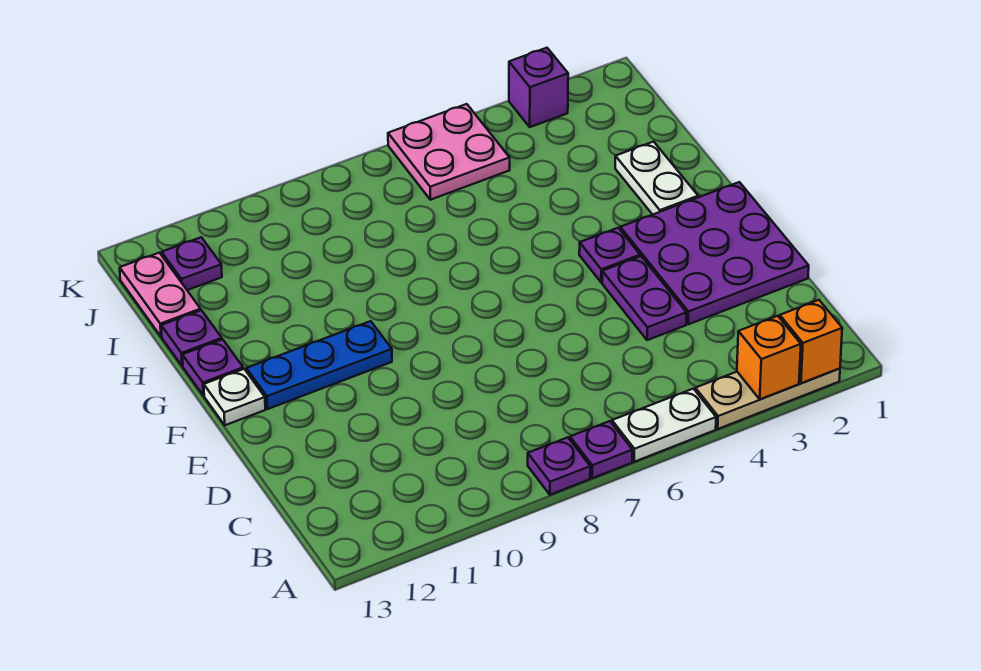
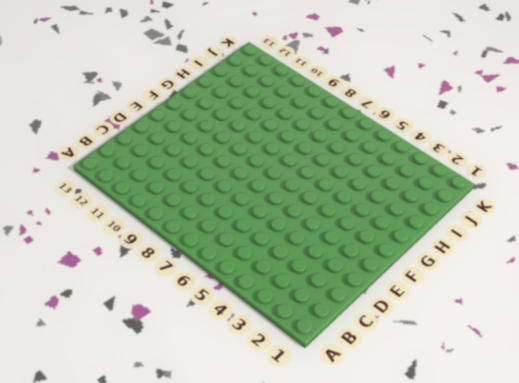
none -> tan plate A2:A4 level 1
none -> white plate A5:A6 level 1
none -> purple plate A7 level 1

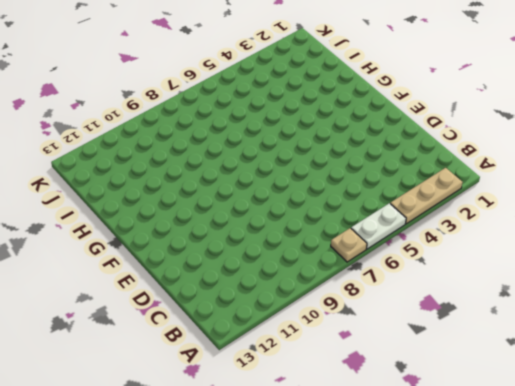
tan plate A7 level 1 -> purple plate A7 level 1
none -> purple plate A8 level 1
none -> purple plate D1:F3 level 1
none -> purple plate D4:E4 level 1

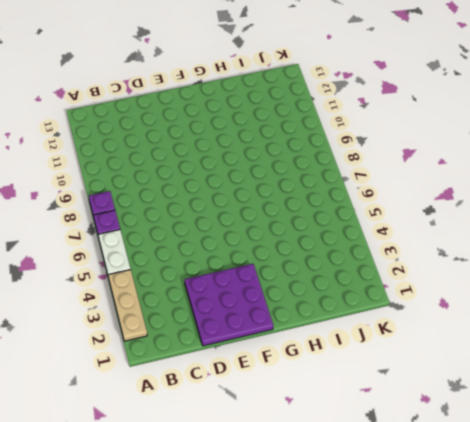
none -> purple plate D4:E4 level 1
none -> purple plate F4 level 1
none -> blue plate F10:F12 level 1

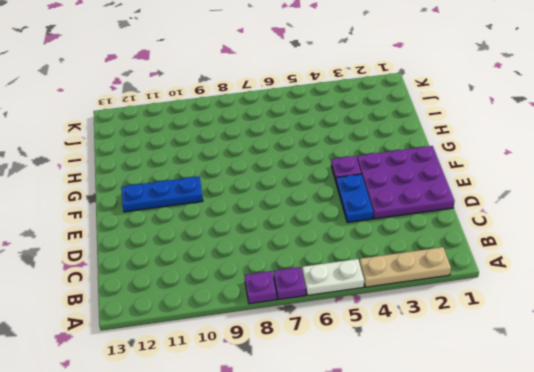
blue plate D4:E4 level 1 -> purple plate D4:E4 level 1
none -> white plate F13 level 1
none -> white plate G2:H2 level 1
none -> purple plate G13 level 1

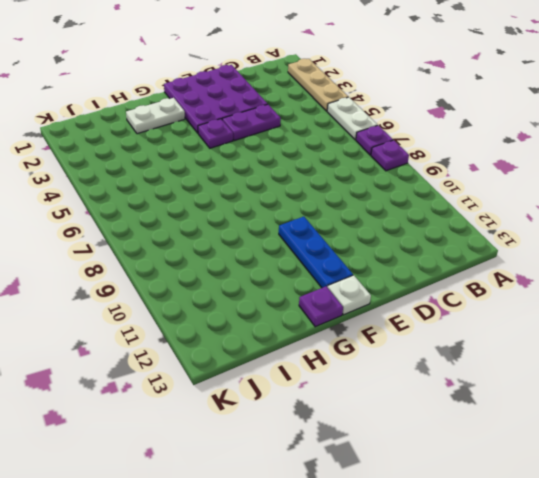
none -> purple plate H13 level 1
none -> pink plate I13:J13 level 1
none -> pink plate J5:K6 level 1

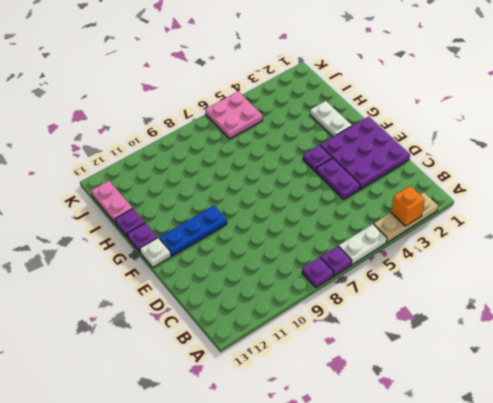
none -> purple plate J12 level 1
none -> purple brick K3 level 1
none -> orange brick A2 level 2

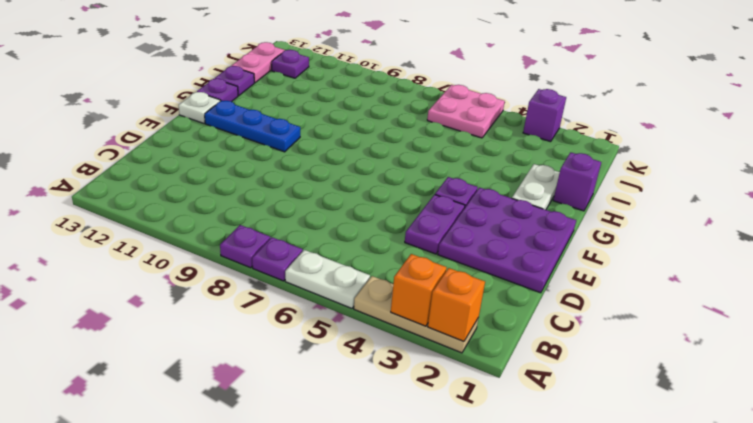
purple brick H1 level 1 -> none

